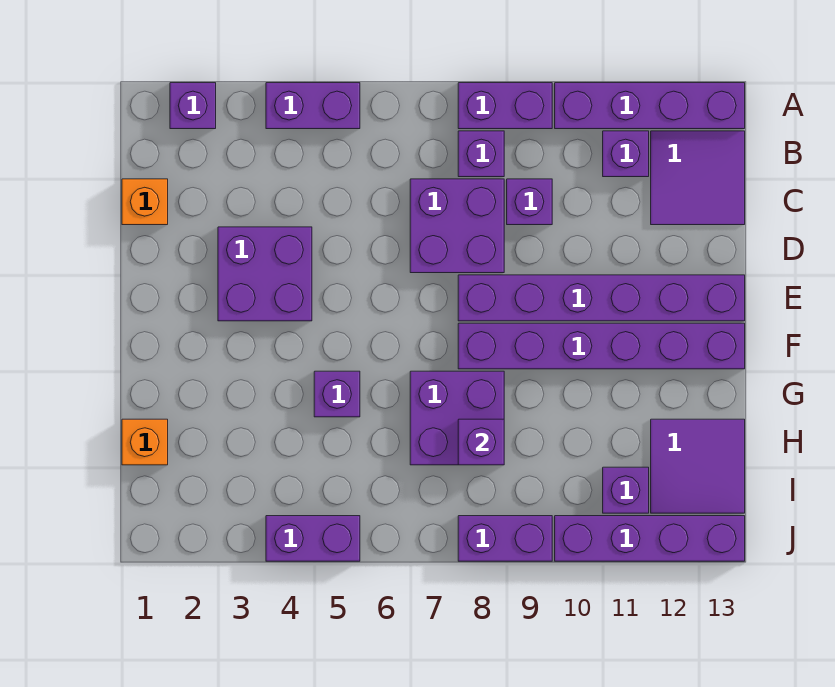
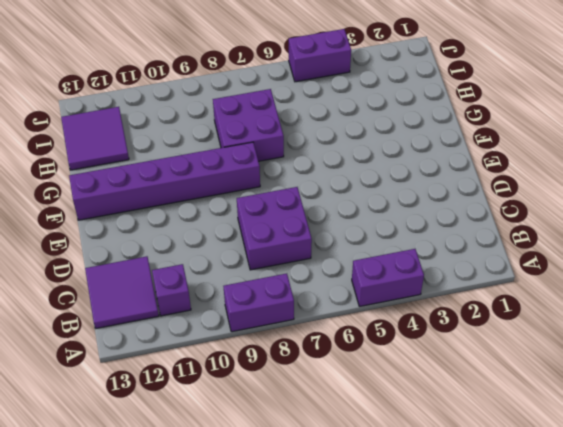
none -> purple brick A2 level 1
none -> purple brick A10:A13 level 1
none -> purple brick B8 level 1

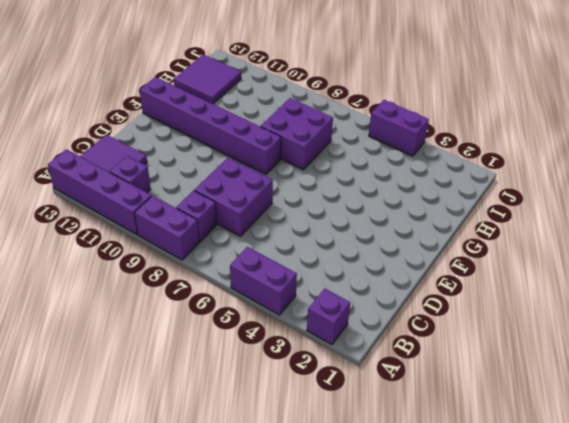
none -> orange brick C1 level 1
none -> purple brick C9 level 1
none -> purple brick D3:E4 level 1

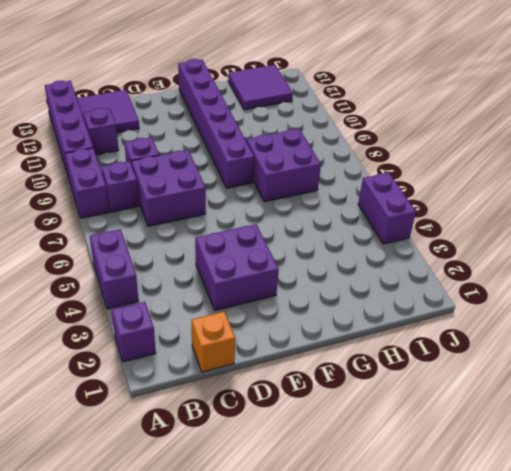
none -> purple brick E8:E13 level 1
none -> purple brick G5 level 1
none -> orange brick H1 level 1

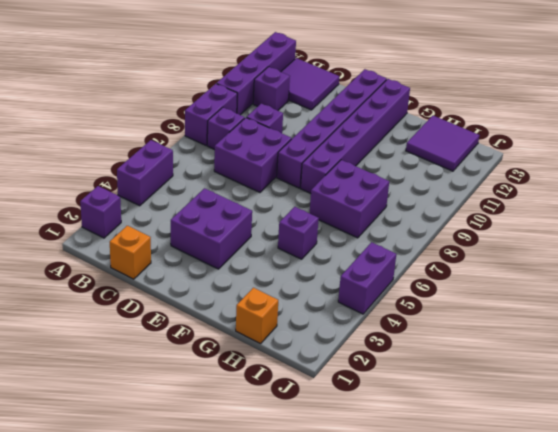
none -> purple brick I11 level 1
none -> purple brick J8:J9 level 1
none -> purple brick J10:J13 level 1

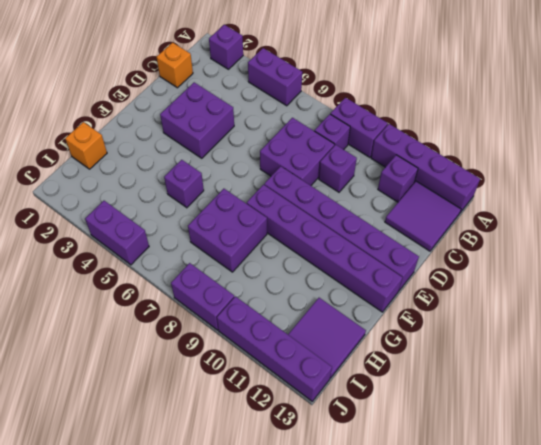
none -> purple brick I11 level 1
none -> purple brick H8 level 2

